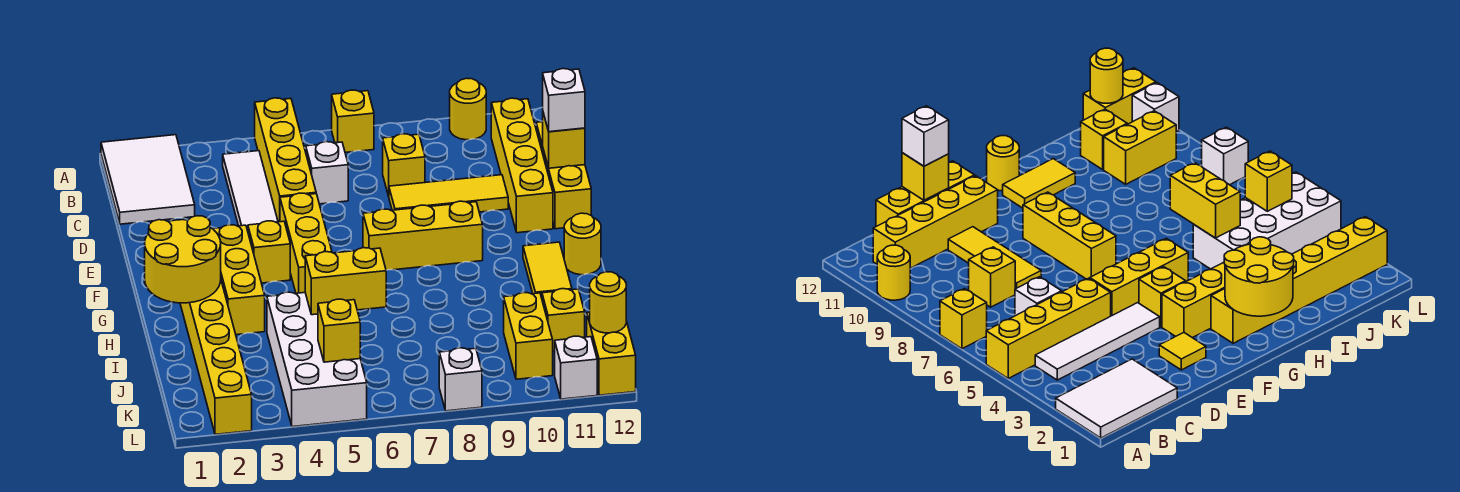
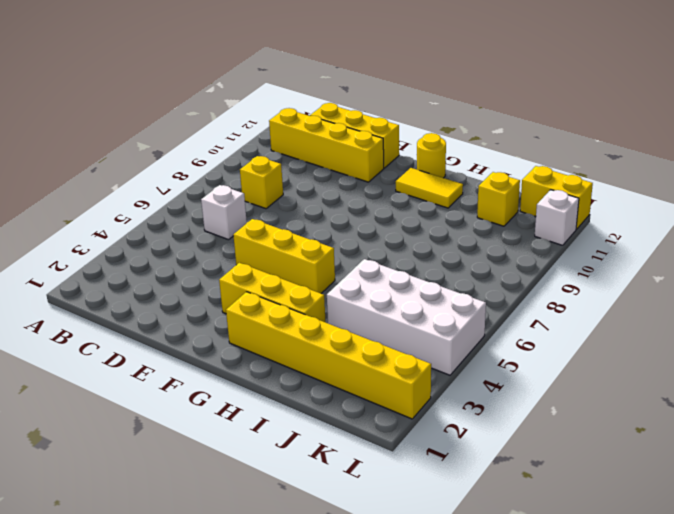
none -> white tile A1:C2 level 1
none -> yellow brick A5:D5 level 1
none -> yellow brick A7 level 1
none -> yellow round brick A10 level 1

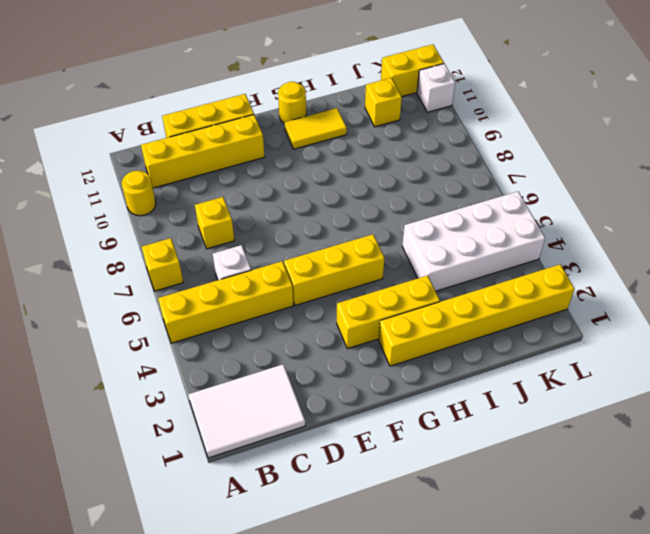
none -> white tile B4:E4 level 1
none -> yellow tile D8:D10 level 1
none -> yellow tile E2 level 1
none -> yellow brick F4 level 1

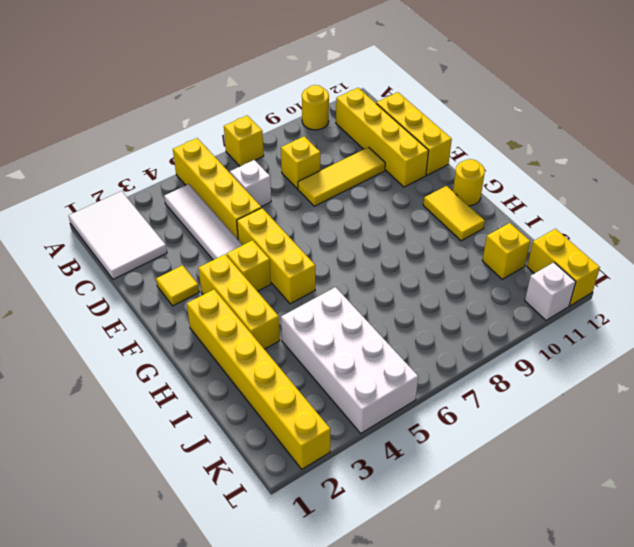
none -> yellow brick F7:F9 level 1
none -> yellow brick J10:K10 level 1
none -> white brick L8 level 1
none -> yellow brick D12 level 2

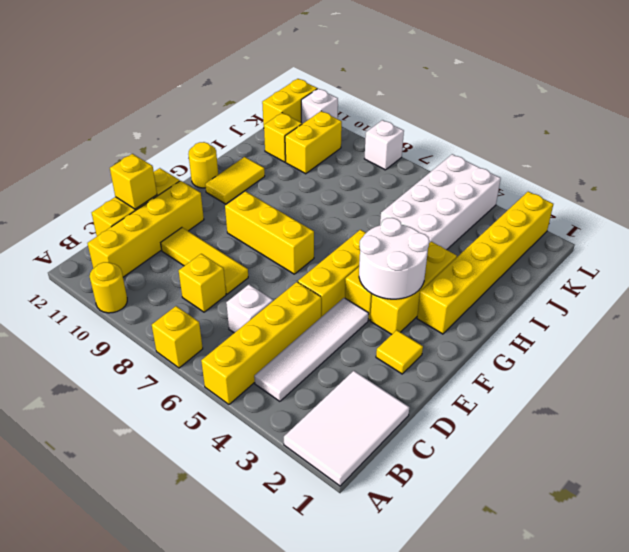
white round brick F3:G4 level 2 -> none
none -> yellow round brick G1:H2 level 2
none -> yellow brick I5:I6 level 2
none -> yellow brick K5 level 2
none -> yellow round brick K12 level 2

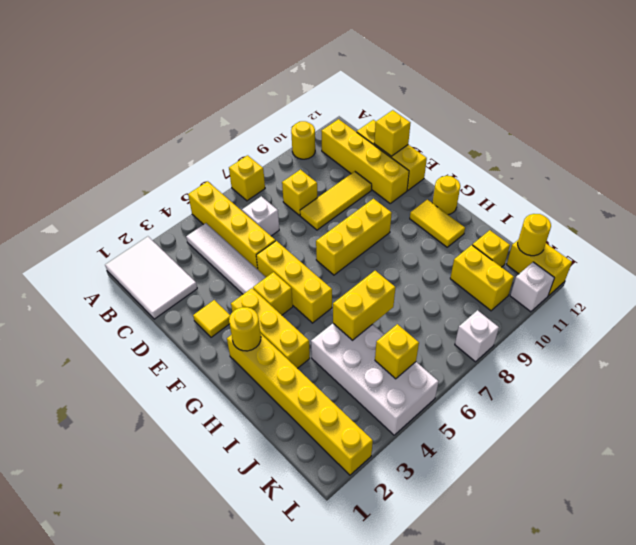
yellow round brick G2 level 2 -> yellow round brick G1:H2 level 2
none -> white brick D12 level 3

